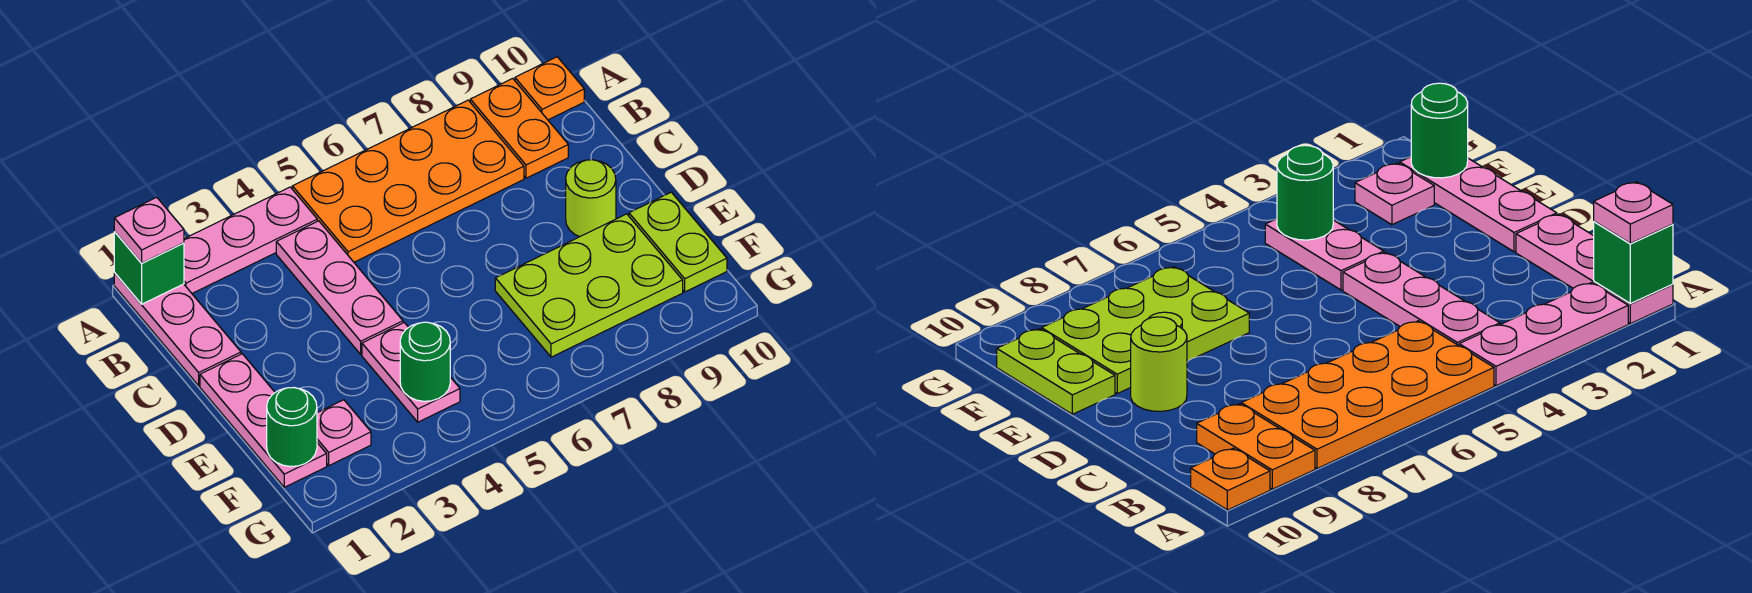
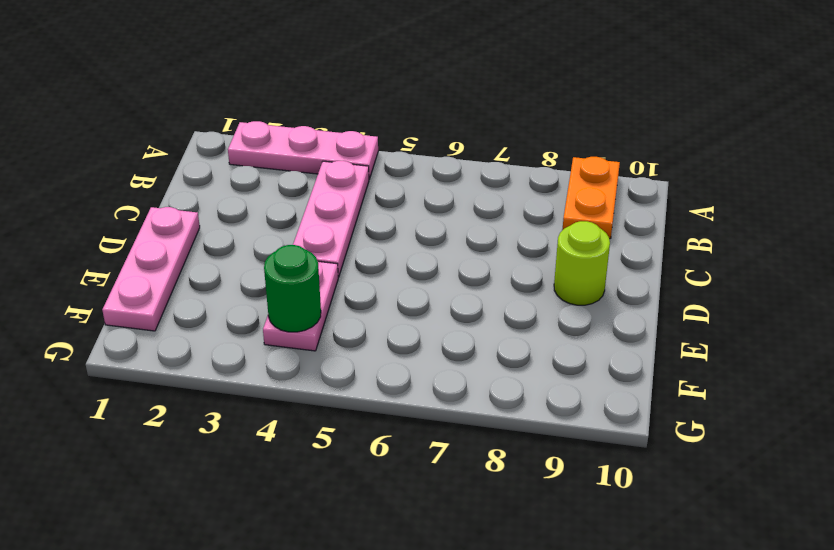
none -> pink plate A1:C1 level 1
none -> orange plate A5:B8 level 1
none -> orange plate A10 level 1

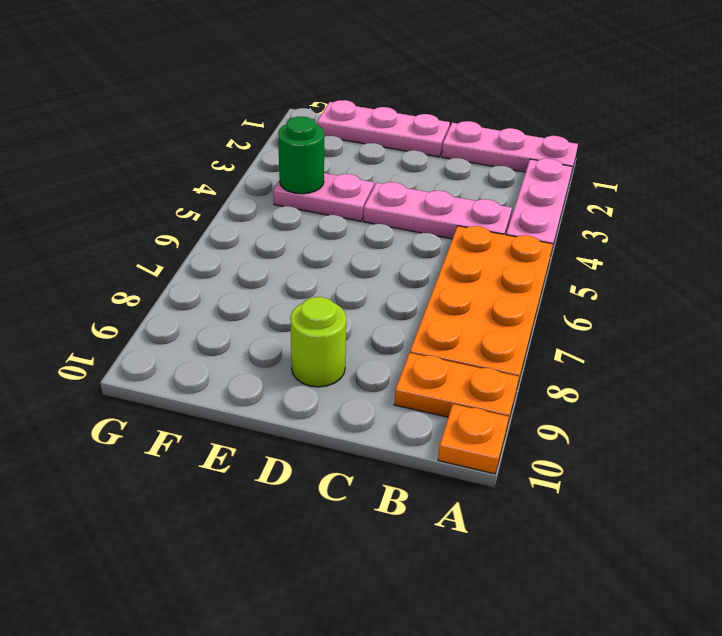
none -> lime plate E7:F9 level 1
none -> lime plate E10:F10 level 1
none -> pink plate F2 level 1

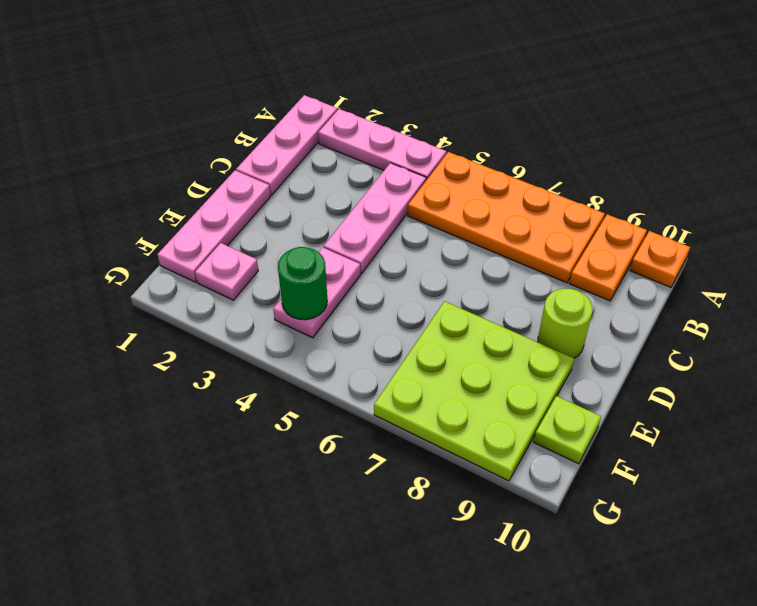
lime plate E7:G9 level 1 -> lime plate E7:F9 level 1
lime plate F10 level 1 -> lime plate E10:F10 level 1
none -> green brick A1 level 2
none -> green round brick F1 level 2
none -> pink plate A1 level 3

